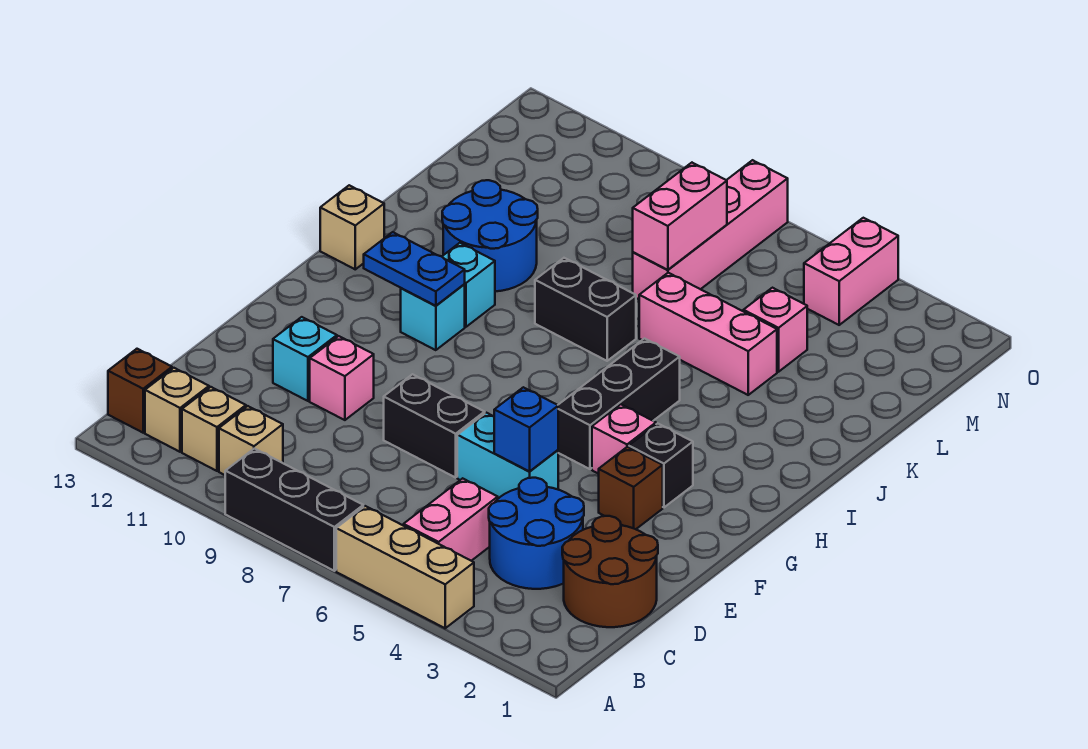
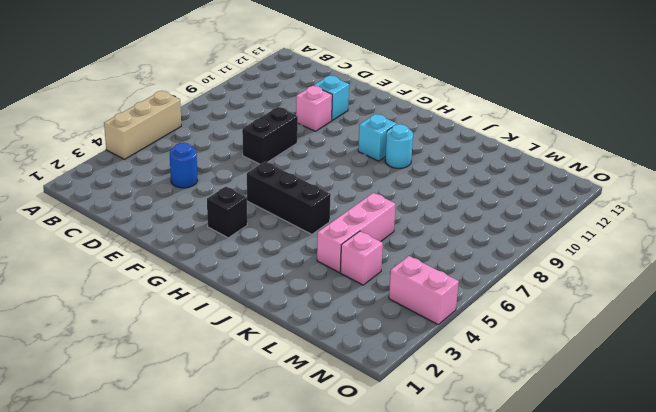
blue round brick D4 level 1 -> blue round brick C3:D4 level 1
cyan round brick I10 level 1 -> cyan brick I10 level 1
none -> black brick A7:A9 level 1
none -> pink brick B5:C5 level 1
none -> tan brick B10 level 1

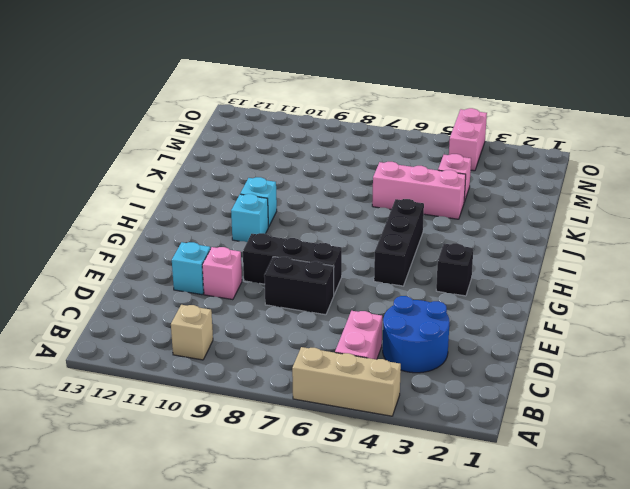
black brick F7:F9 level 1 -> black brick A7:A9 level 1
none -> tan brick B11 level 1
none -> tan brick B12 level 1
none -> brown brick B13 level 1

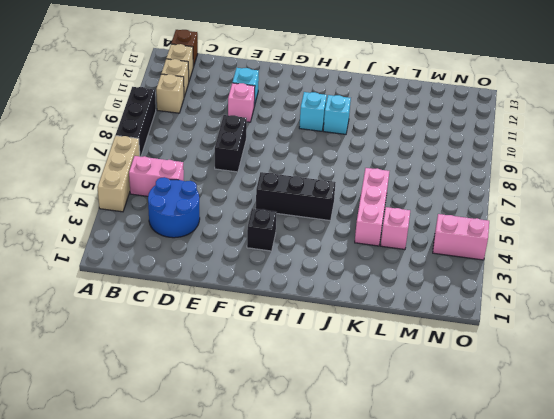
none -> brown round brick C1:D2 level 1
none -> cyan brick E5:E6 level 1
none -> brown brick F3 level 1

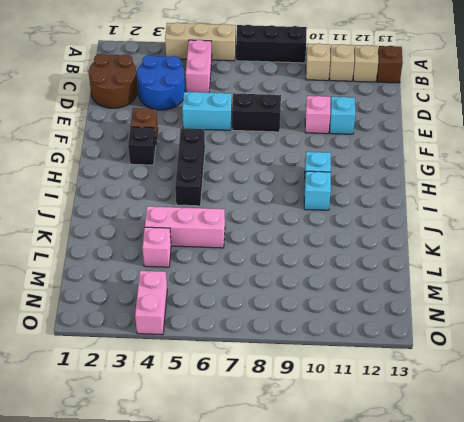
none -> pink brick G4 level 1
none -> tan brick I13 level 1
none -> black brick J7:J8 level 1

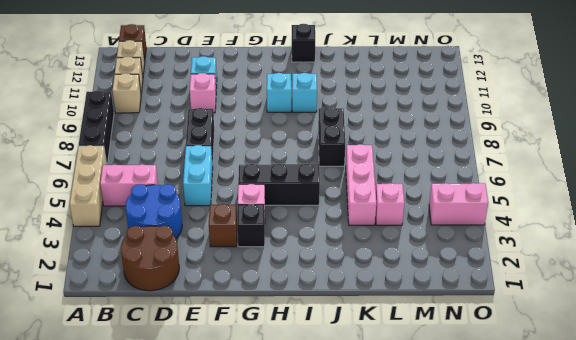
black brick I13 level 1 -> tan brick I13 level 1
none -> blue round brick J10:K11 level 1
none -> pink brick L7:O7 level 1
none -> blue brick E5 level 2

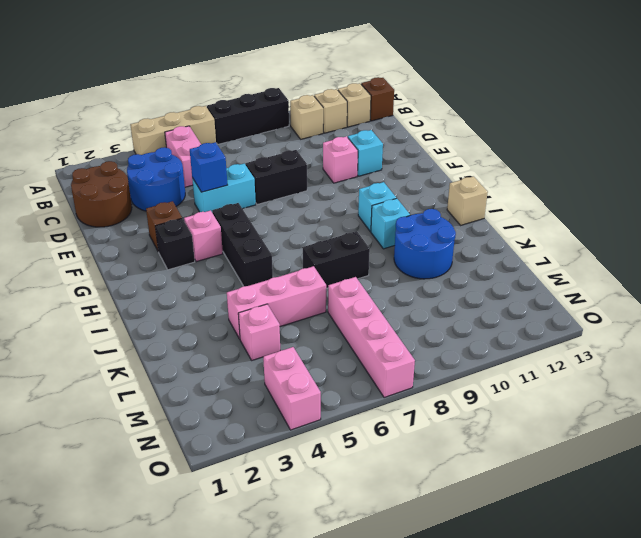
none -> blue plate H10:H11 level 2
none -> pink brick L7:M7 level 2

